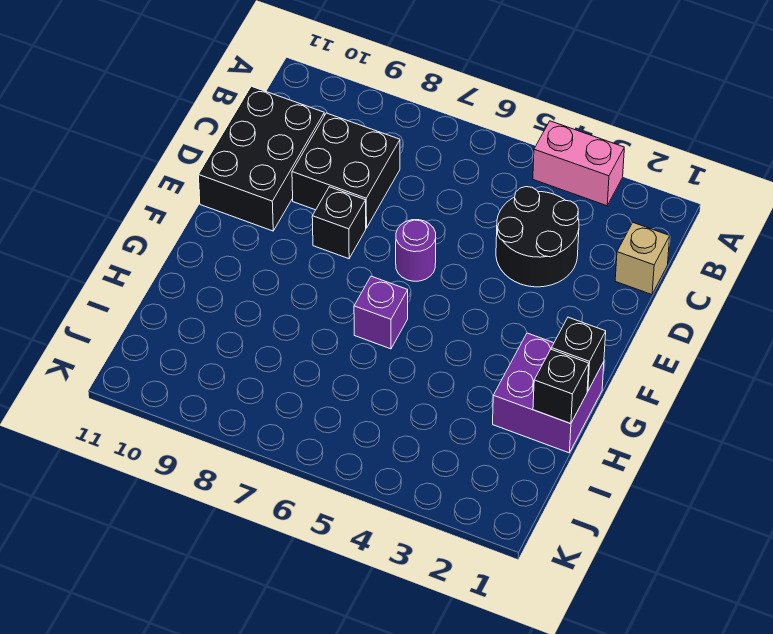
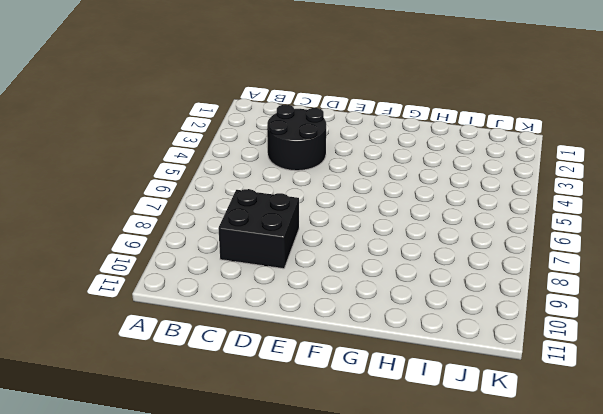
none -> pink brick A3:A4 level 1
none -> tan brick C1 level 1

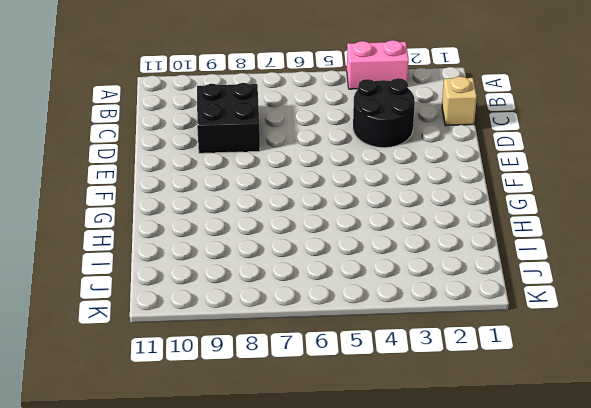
none -> black brick C10:E11 level 1
none -> purple round brick E6 level 1

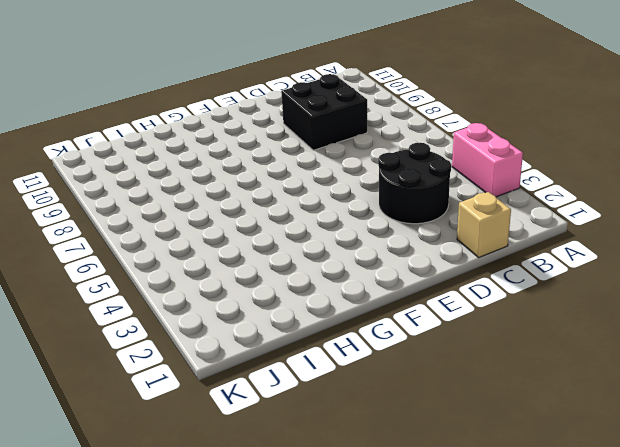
none -> black brick C10:E11 level 1
none -> purple round brick E6 level 1

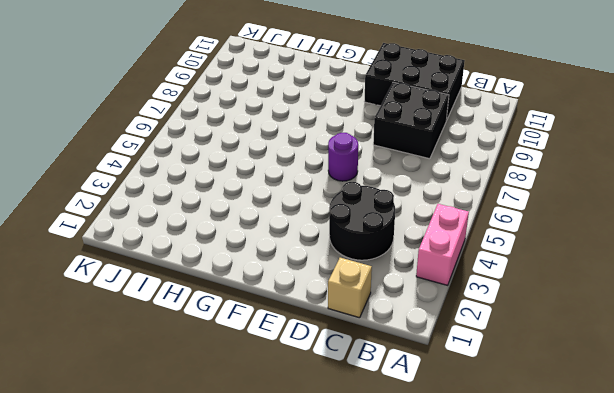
none -> black brick E8 level 1
none -> purple brick G1:H2 level 1

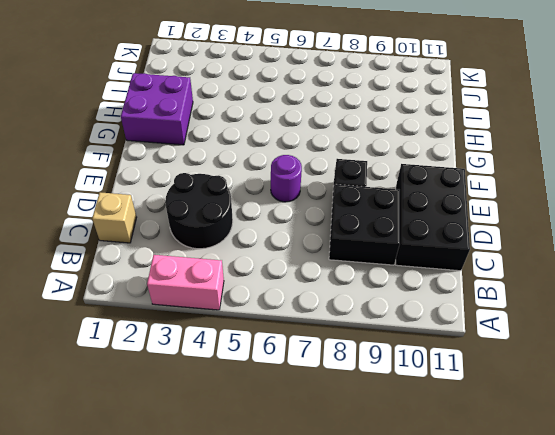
none -> purple brick G6 level 1
none -> black brick G1 level 2

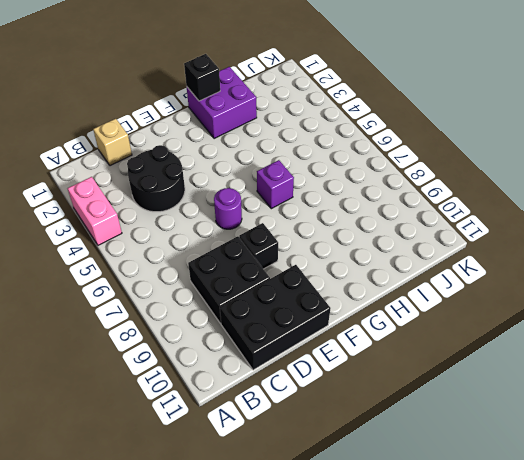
none -> black brick H1 level 2

